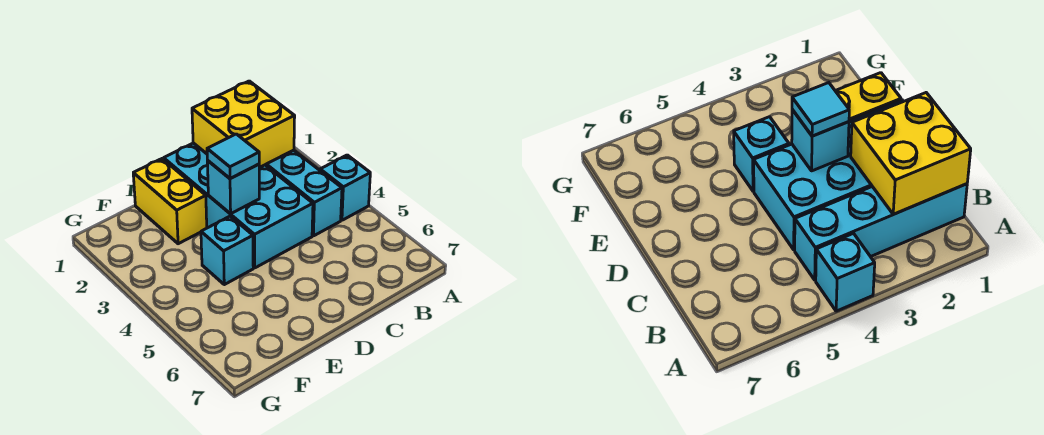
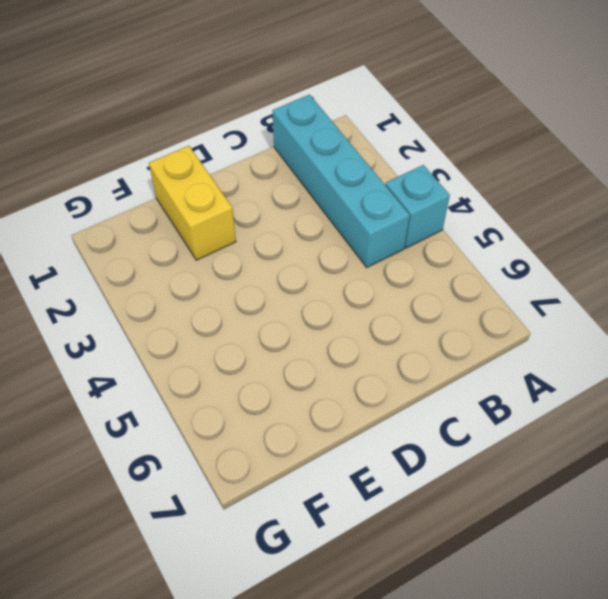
none -> cyan brick C1:D4 level 1
none -> cyan brick E4 level 1

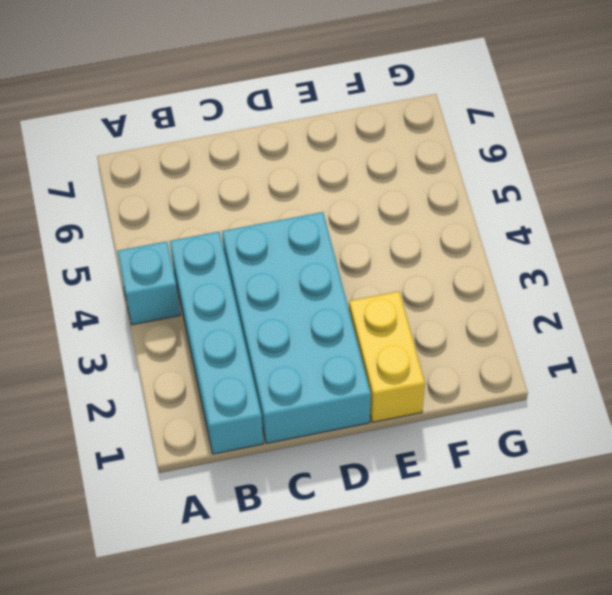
none -> cyan brick E4 level 1
none -> yellow brick B1:C2 level 2

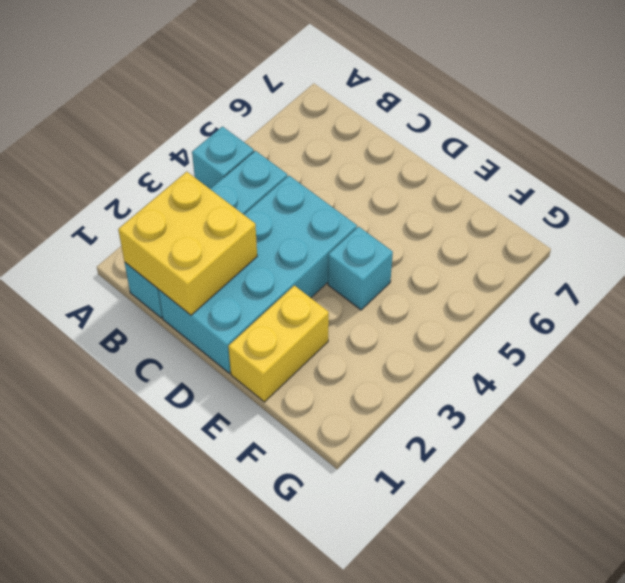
none -> cyan brick D3 level 2
none -> cyan tile D3 level 3

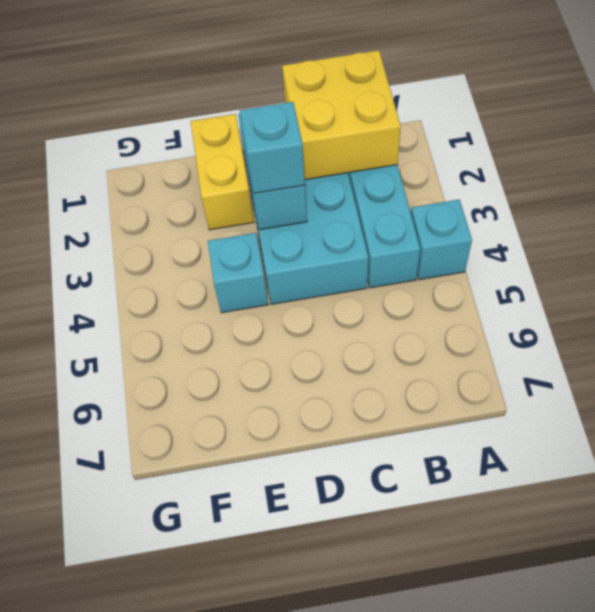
cyan brick D3 level 3 -> cyan tile D3 level 3

